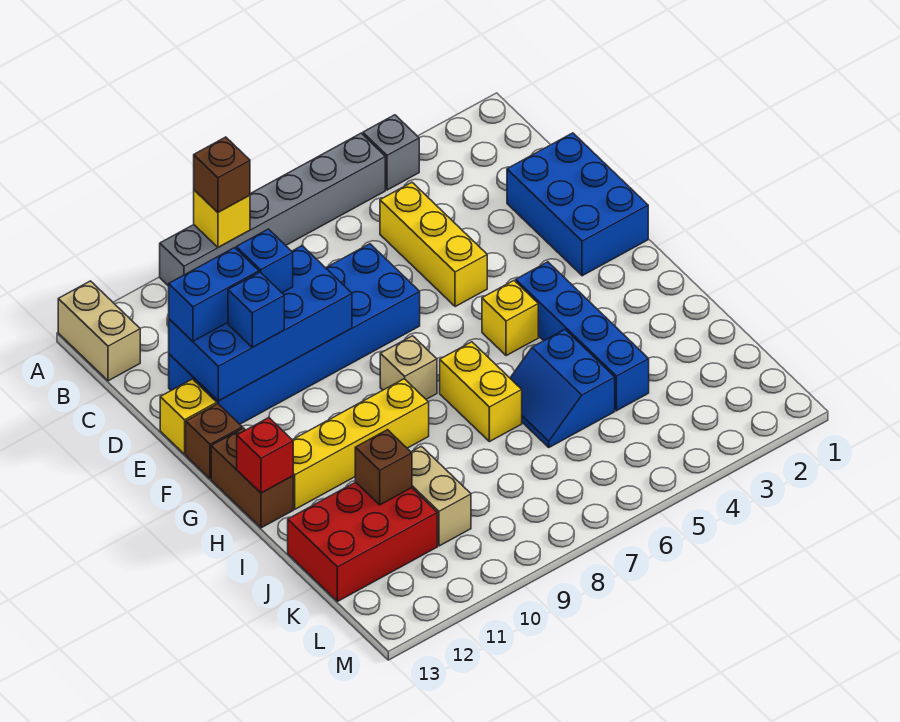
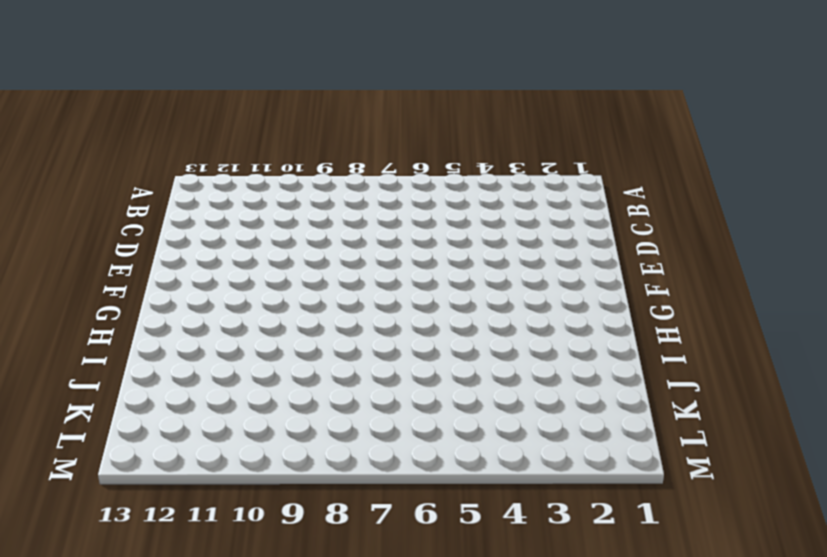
none -> grey brick A4 level 1
none -> grey brick A5:A10 level 1
none -> tan brick A13:B13 level 1

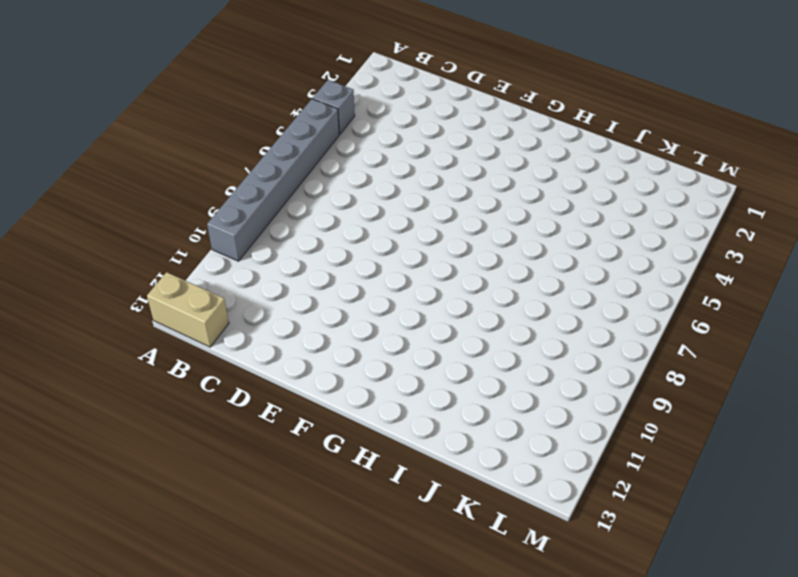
none -> yellow brick C5:E5 level 1
none -> blue brick D1:F2 level 1
none -> blue brick D7:E12 level 1

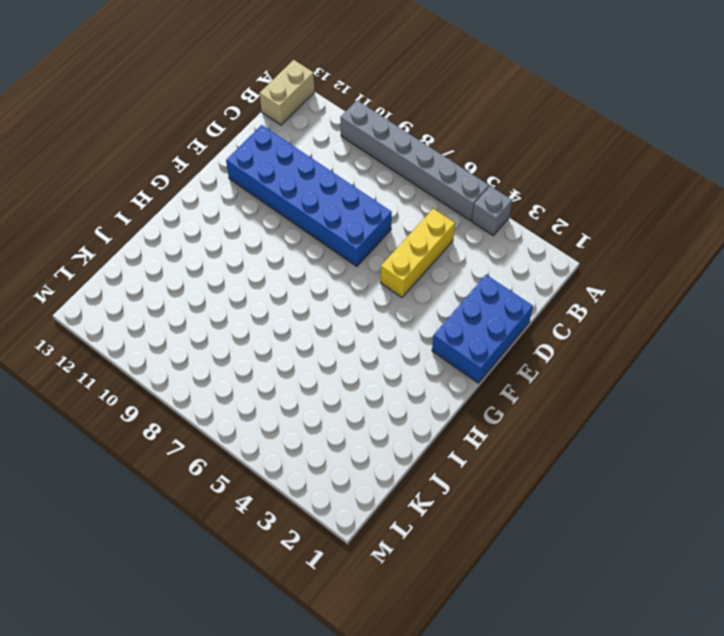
none -> yellow brick E13 level 1
none -> brown brick F13 level 1
none -> blue brick G4:J4 level 1

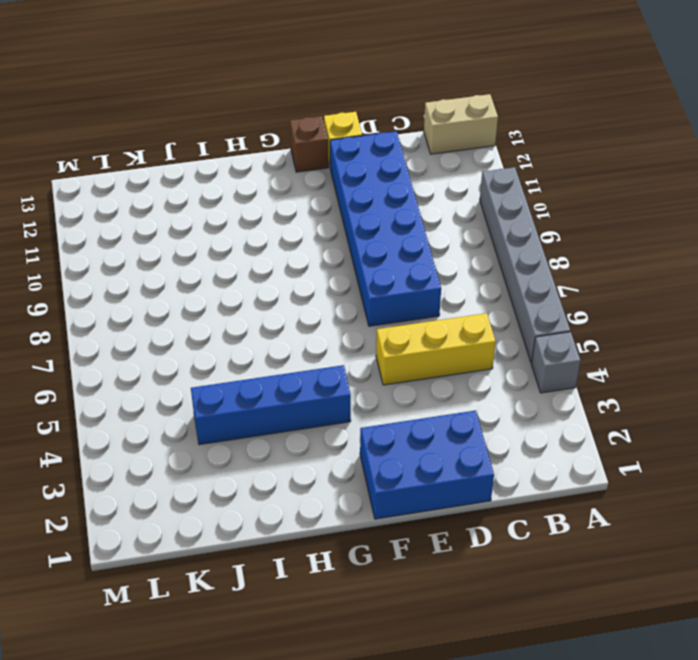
none -> yellow brick G5 level 1
none -> tan brick G8 level 1
none -> brown brick G13:H13 level 1

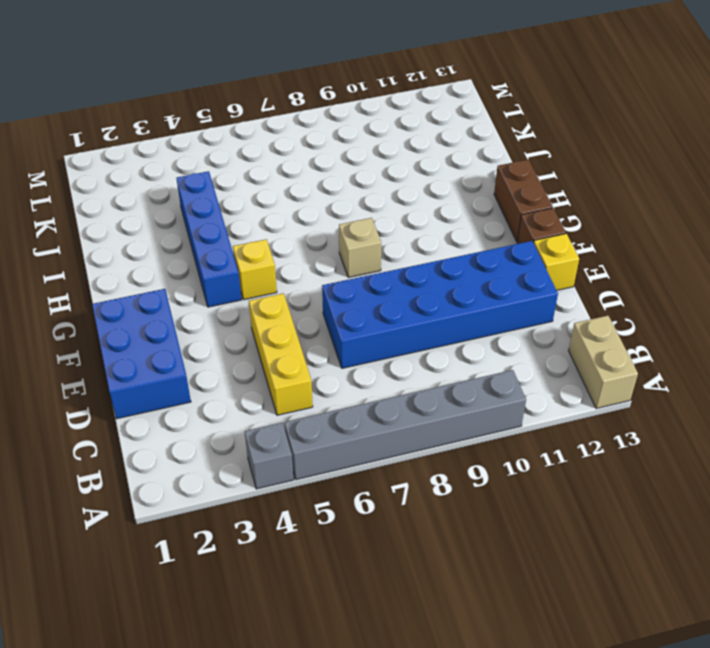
none -> yellow brick H7:I7 level 1
none -> yellow brick H9:H12 level 1
none -> blue slope I5:J6 level 1 top 5

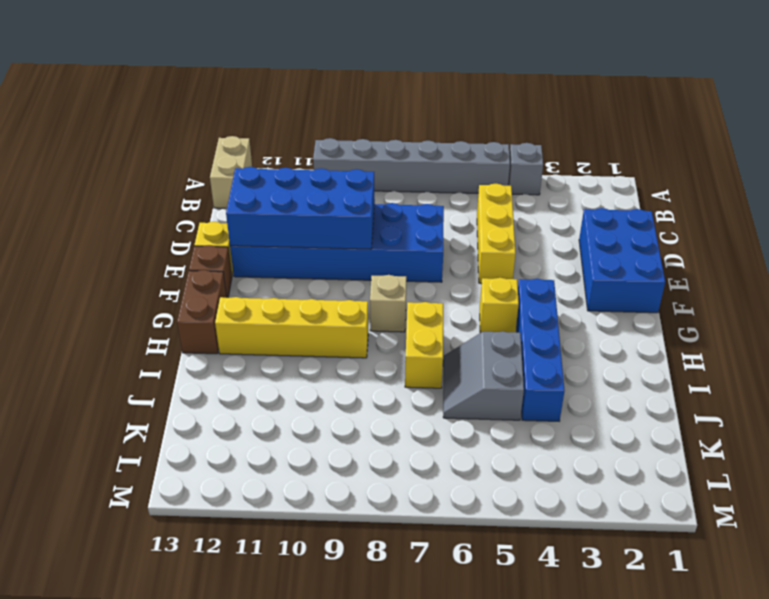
grey slope I5:J6 level 1 top 5 -> blue slope I5:J6 level 1 top 5
none -> tan brick J10:K10 level 1
none -> red brick J11:K13 level 1
none -> yellow brick A9 level 2

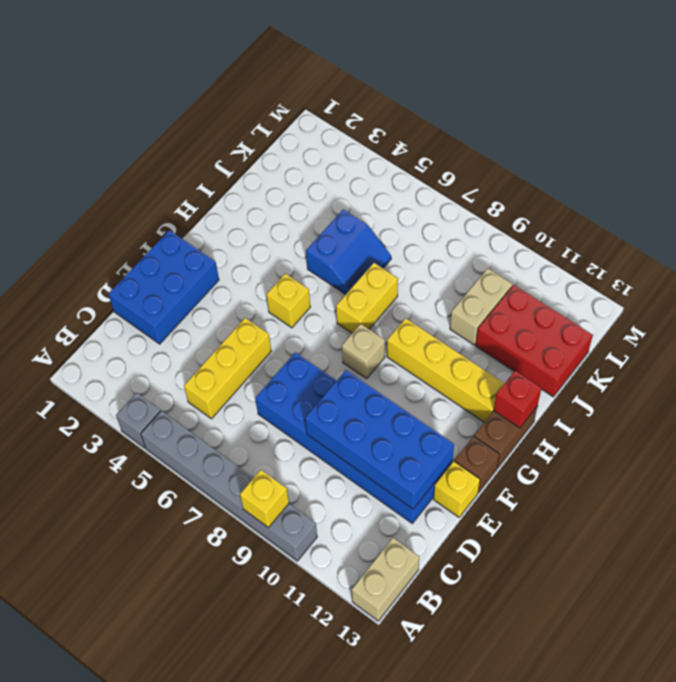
none -> blue brick G4:J4 level 1
none -> brown brick J11 level 2
none -> brown brick A9 level 3

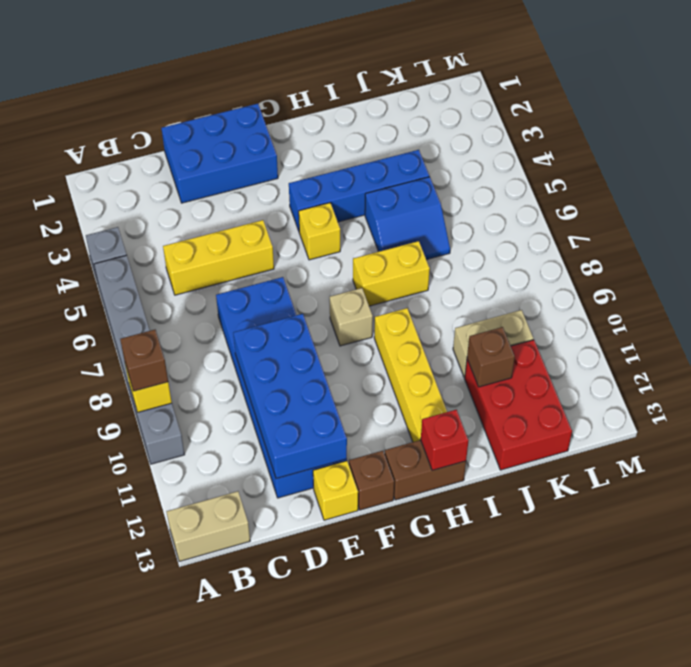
none -> blue brick D10 level 3
none -> blue brick D11:D12 level 3
none -> blue brick E11 level 3

